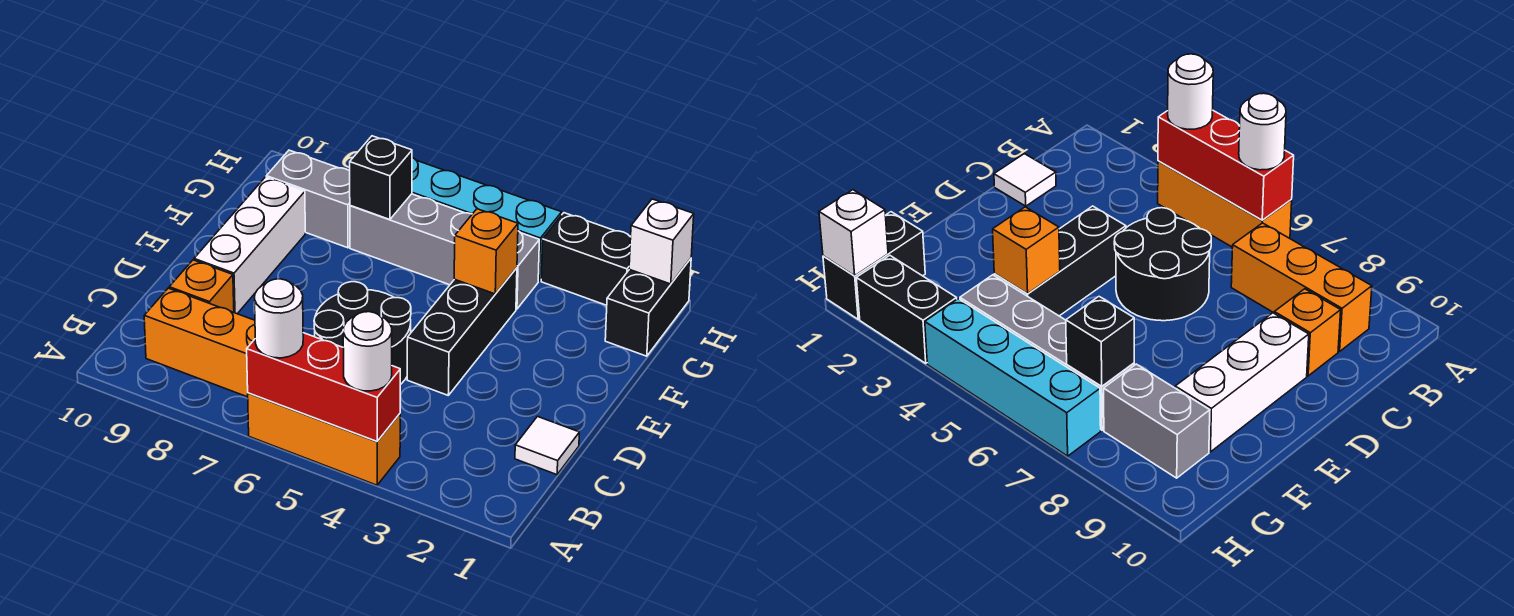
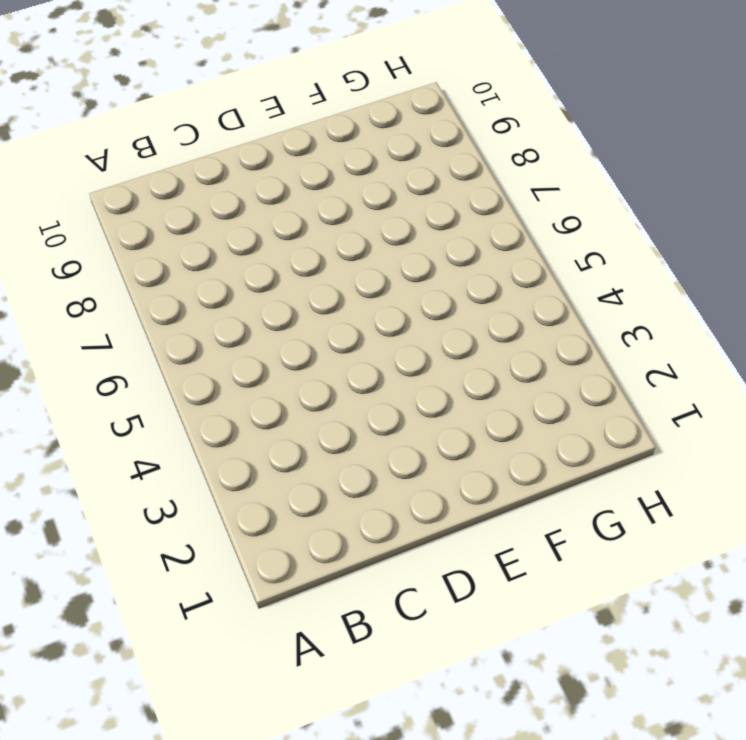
none -> orange brick A4:A6 level 1
none -> orange brick B7:B9 level 1
none -> white tile C1 level 1

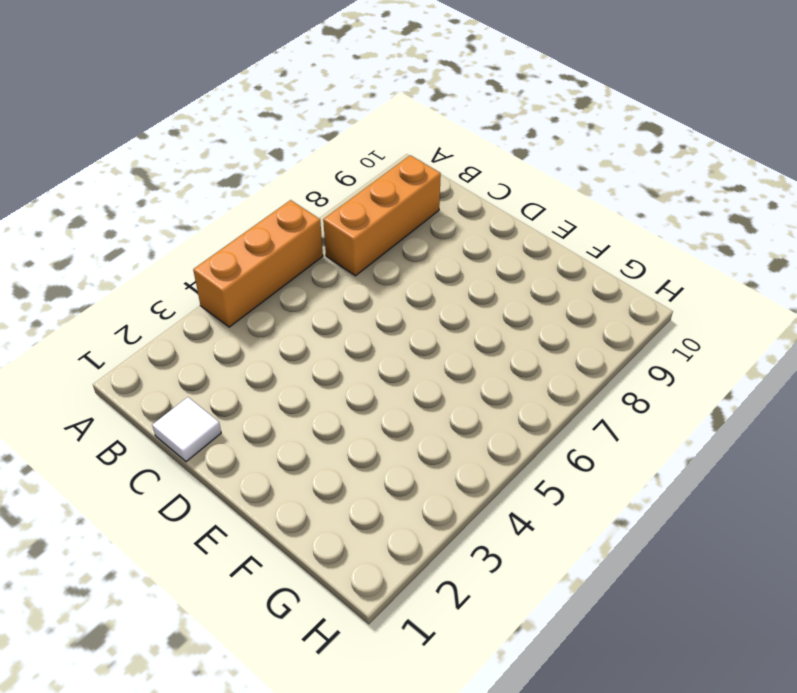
none -> black round brick C5:D6 level 1
none -> orange brick C9 level 1
none -> black brick D4:F4 level 1

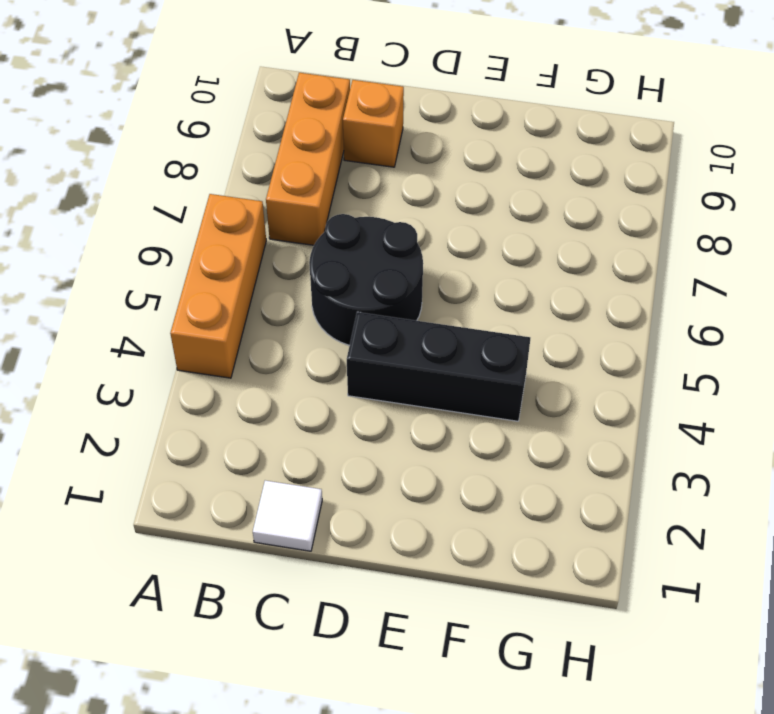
none -> white brick D9:F9 level 1
none -> black brick G1:H1 level 1
none -> grey brick G4:G7 level 1

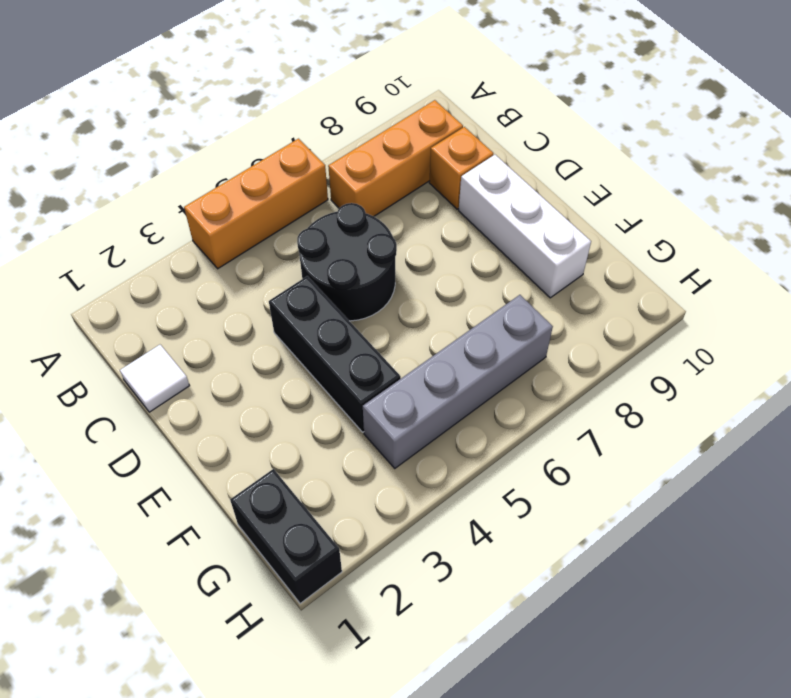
none -> grey brick G8:G9 level 1
none -> black brick H2:H3 level 1
none -> cyan brick H4:H7 level 1

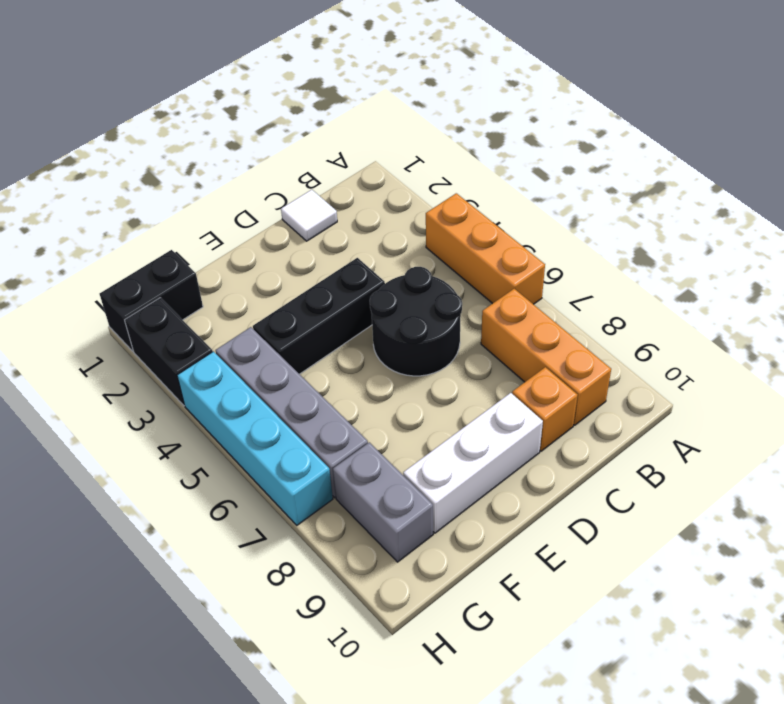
none -> red brick A4:A6 level 2
none -> orange brick F4 level 2
none -> black brick G7 level 2

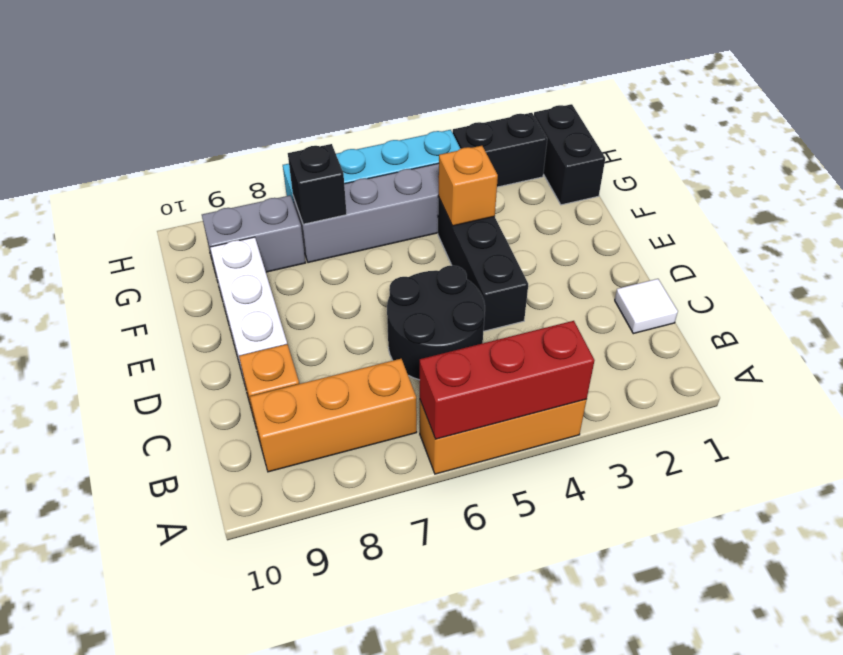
none -> white brick H1 level 2
none -> white round brick A4 level 3
none -> white round brick A6 level 3

